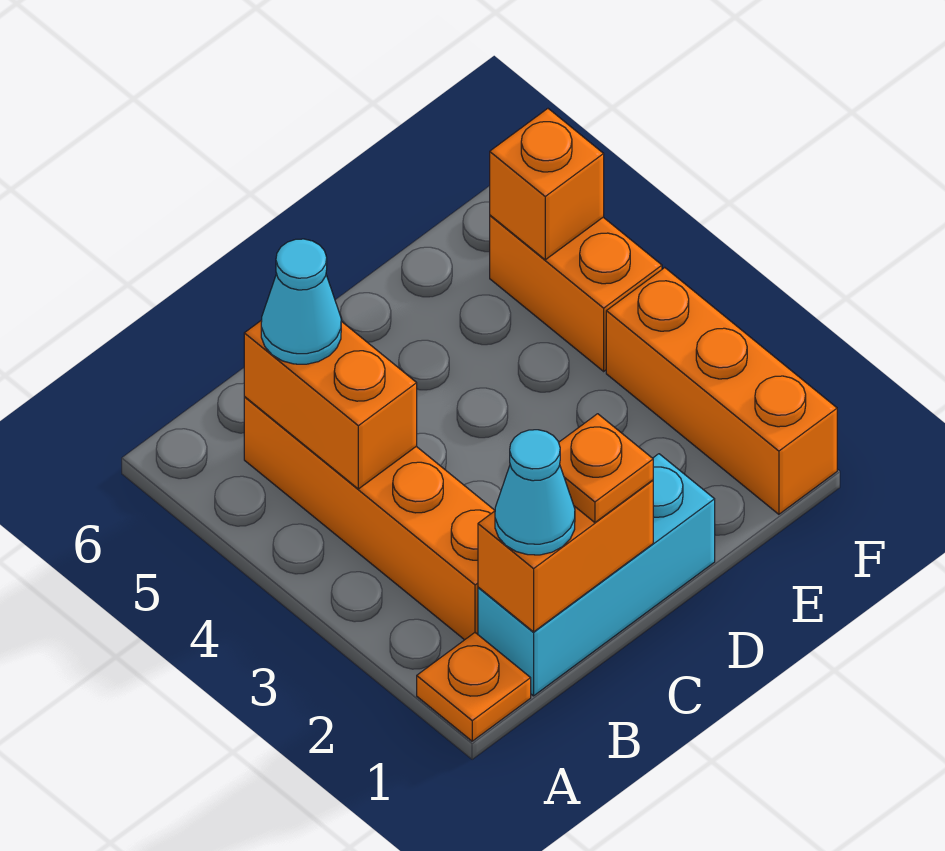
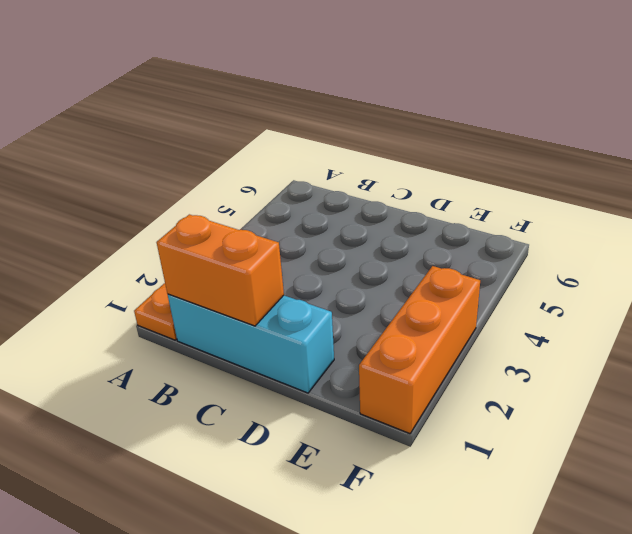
none -> orange brick B2:B5 level 1
none -> orange brick F4:F5 level 1

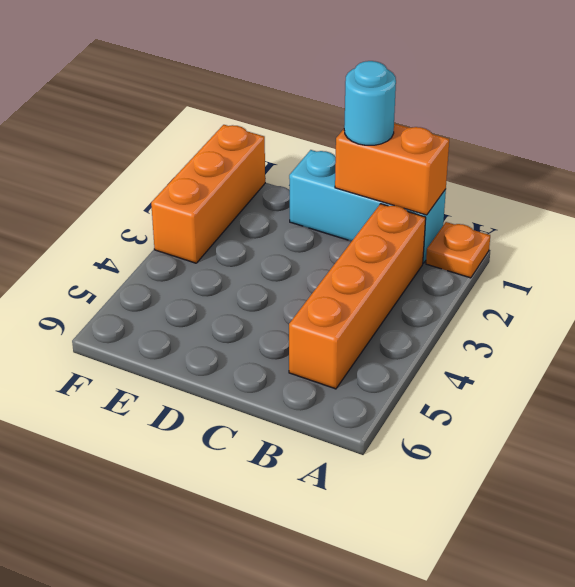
cyan round brick C1 level 3 -> orange plate C1 level 3
none -> orange brick F4:F5 level 1
none -> orange brick B4:B5 level 2

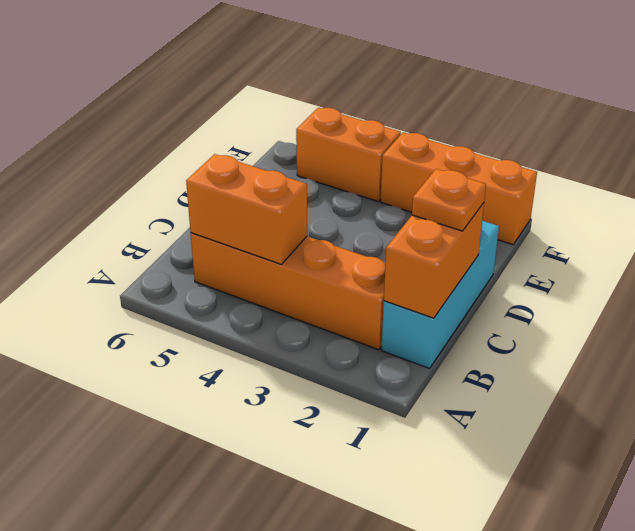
none -> orange plate A1 level 1
none -> orange brick F5 level 2

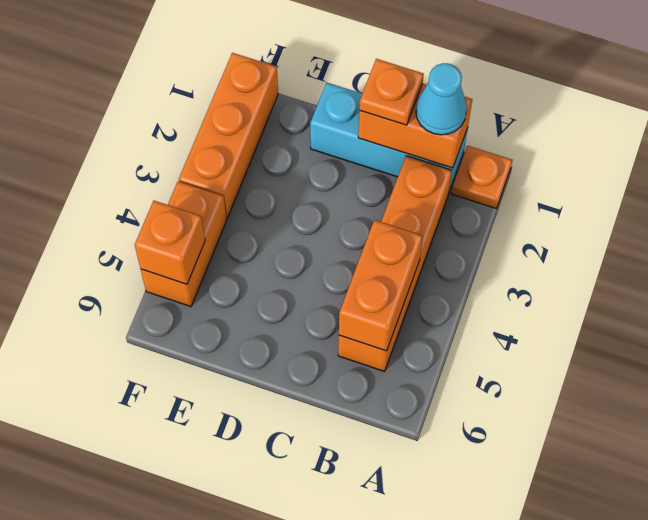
none -> cyan cone B5 level 3

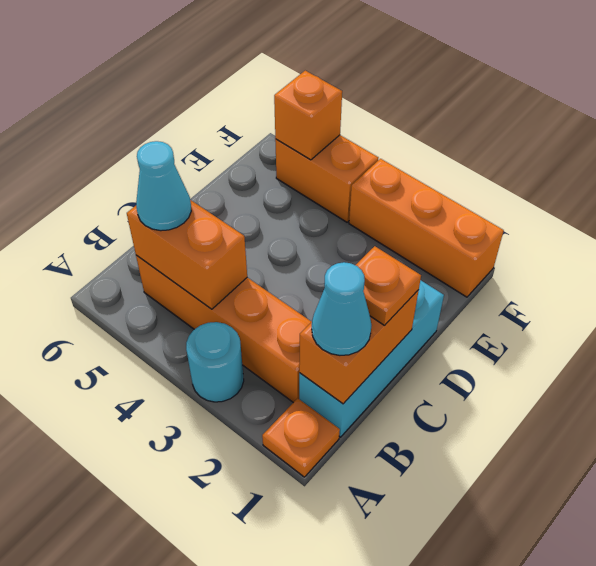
cyan round brick A3 level 1 -> none

